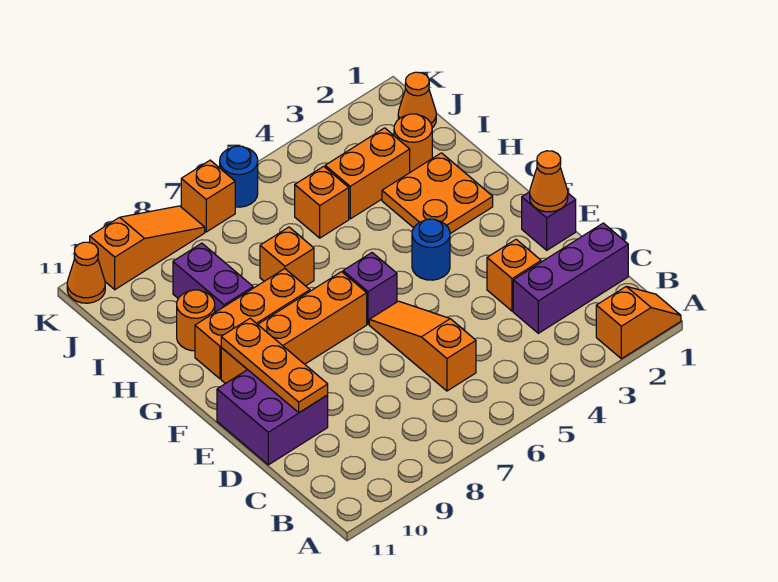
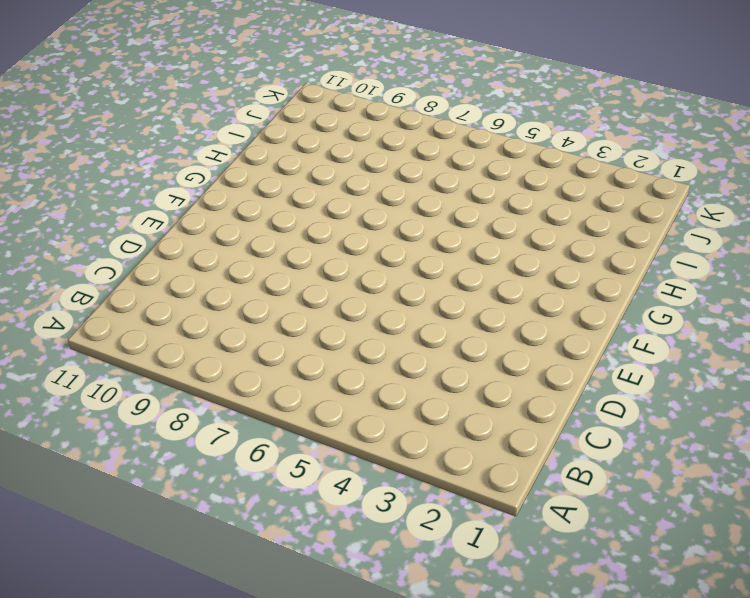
none -> orange slope A1:A2 level 1 top 2
none -> purple brick C1:C3 level 1
none -> orange slope C6:E6 level 1 top C

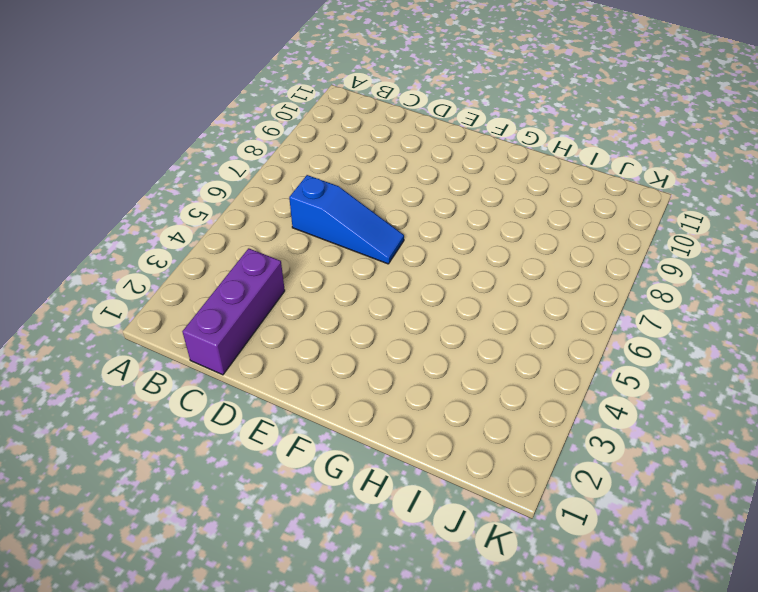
blue slope C6:E6 level 1 top C -> orange slope C6:E6 level 1 top C
none -> orange slope A1:A2 level 1 top 2
none -> orange brick D3 level 1
none -> purple brick D10:E11 level 1

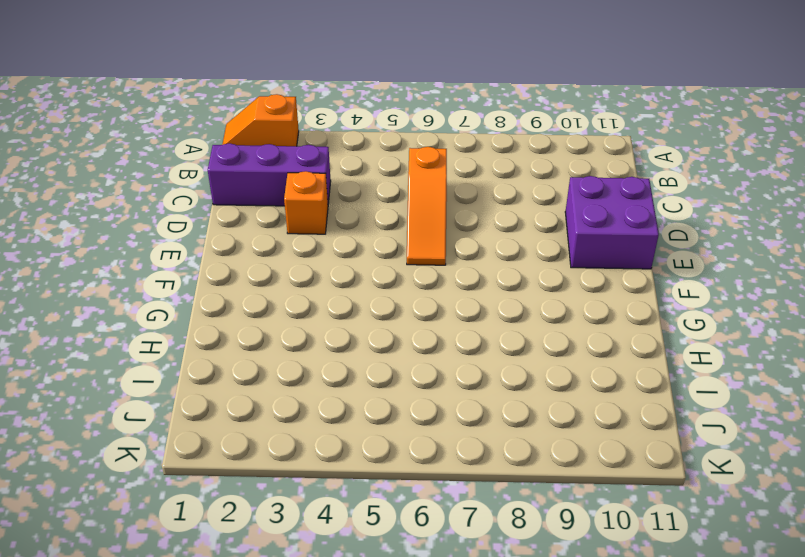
none -> purple brick E1 level 1
none -> blue round brick F4 level 1
none -> purple brick F6 level 1

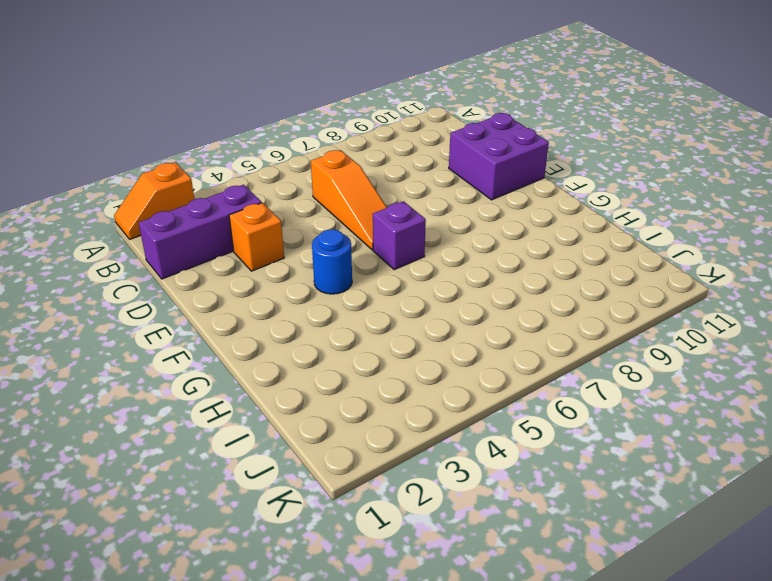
none -> purple brick E1 level 1
none -> orange brick F7:F10 level 1
none -> orange plate G2:H3 level 1

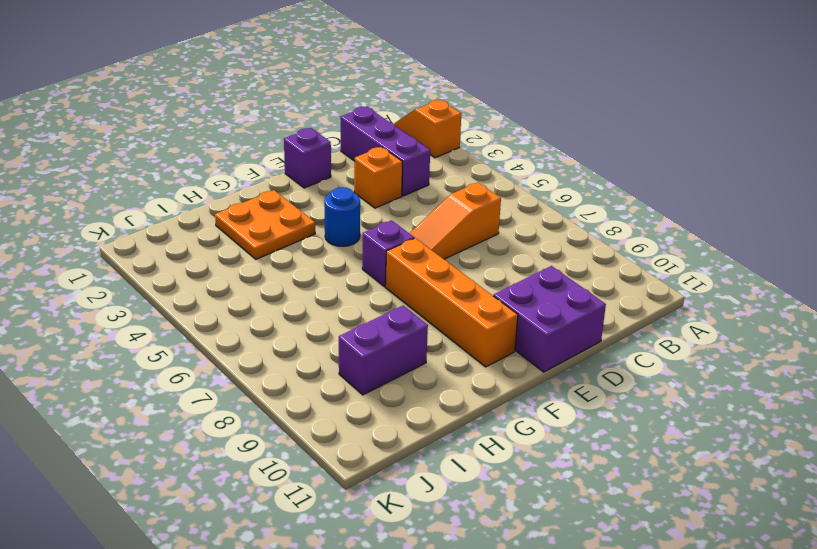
none -> orange brick G8:G10 level 1
none -> orange brick H7 level 1
none -> orange round brick H10 level 1

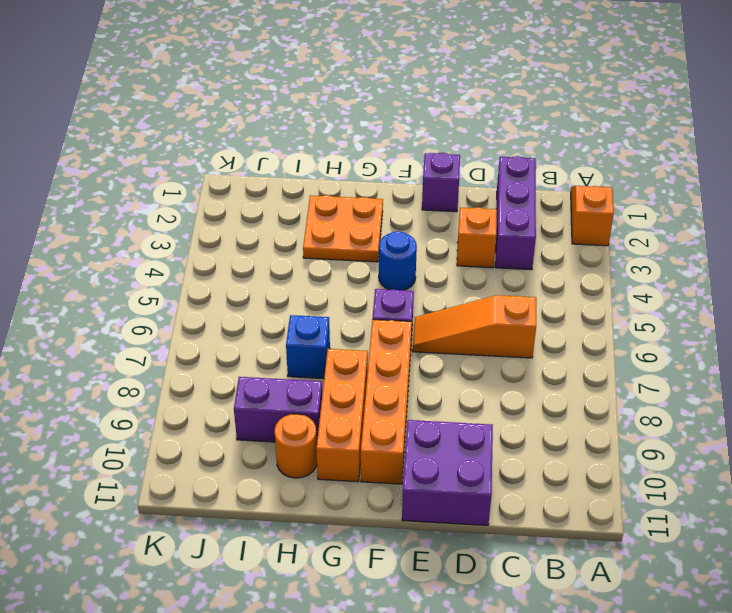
blue brick H7 level 1 -> orange brick H7 level 1
none -> orange round brick I2 level 1
none -> orange brick I3:I4 level 1
none -> orange brick I5 level 1

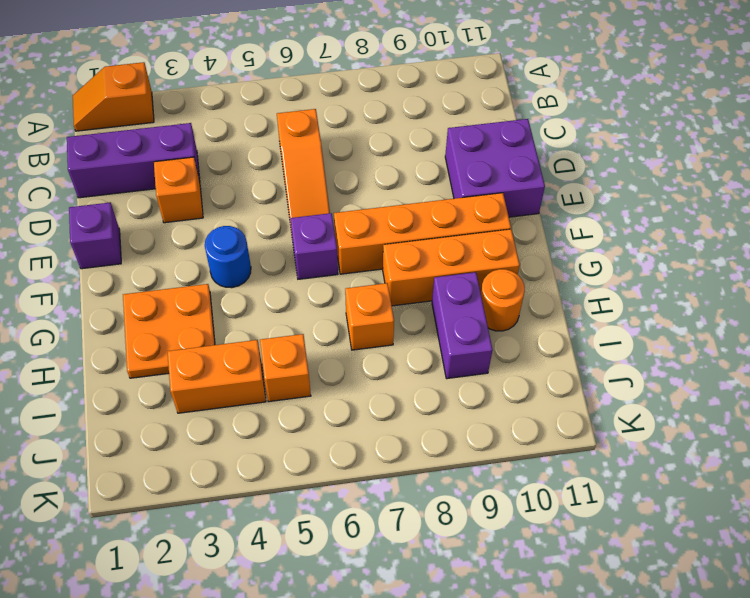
none -> orange round brick I2 level 1
none -> orange cone J1 level 1
none -> blue round brick K6 level 1

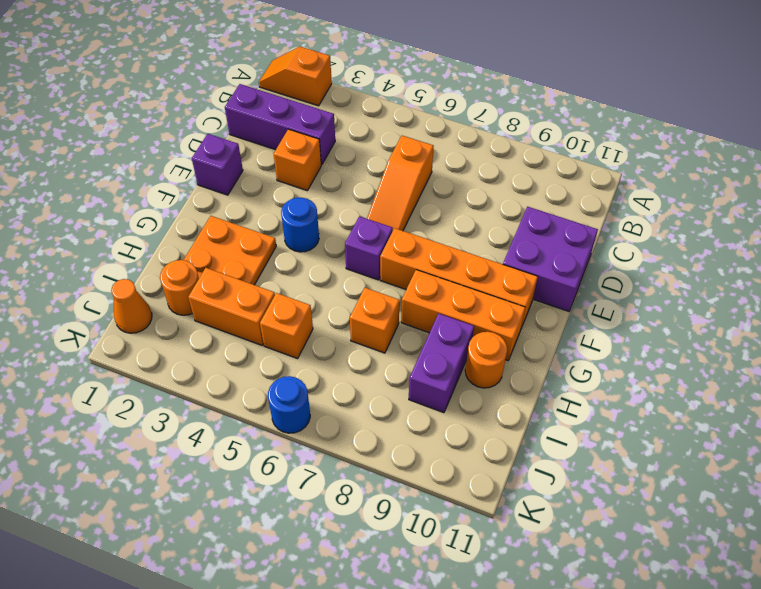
none -> orange brick K7 level 1
none -> orange slope K8:K10 level 1 top 10
none -> orange cone K11 level 1

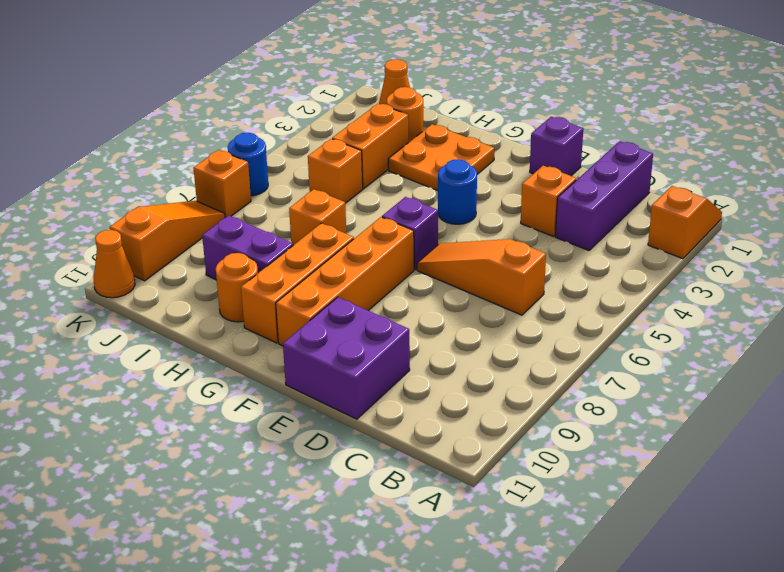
none -> orange plate D10:F10 level 2
none -> orange cone E1 level 2

